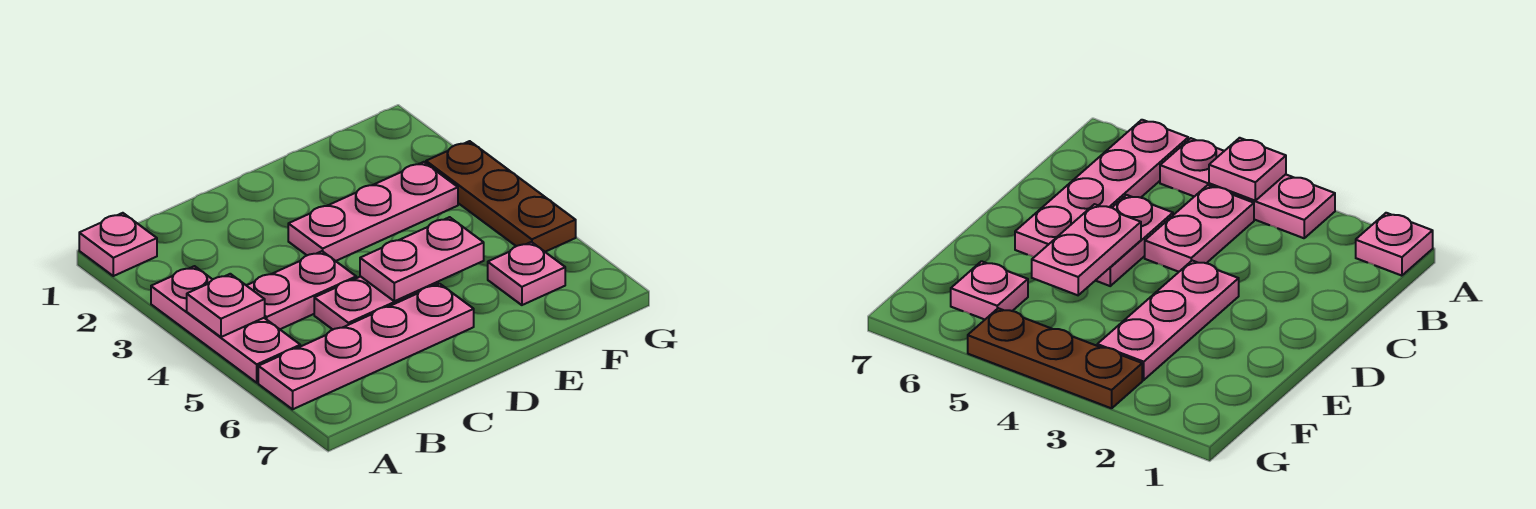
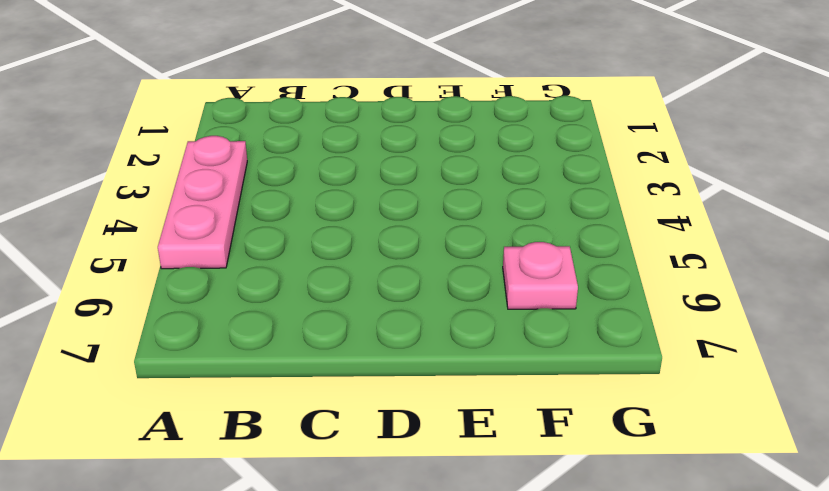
none -> pink plate A1 level 1
none -> pink plate A6:D6 level 1

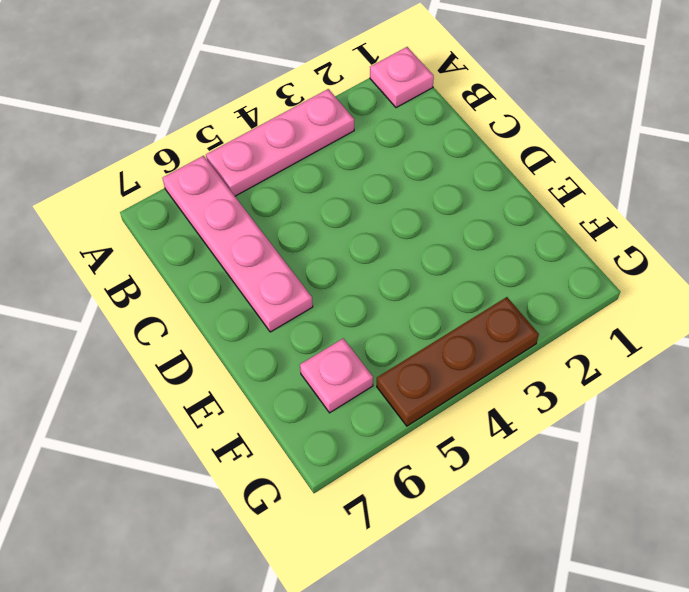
none -> pink plate B4:C4 level 1
none -> pink plate C5:D5 level 1

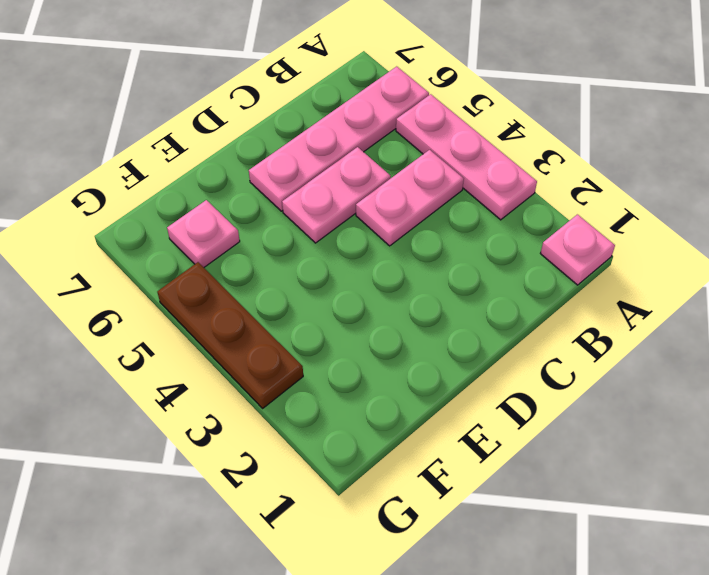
none -> pink plate D3:F3 level 1
none -> pink plate A4 level 2

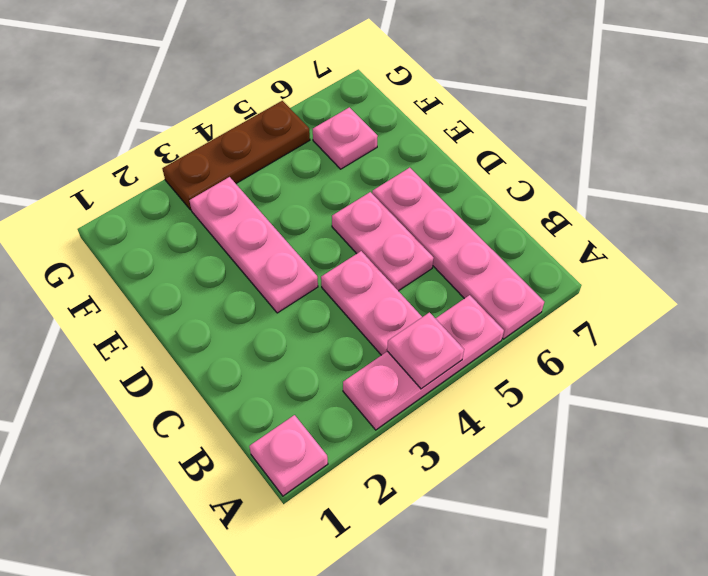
none -> pink plate D5:E5 level 2

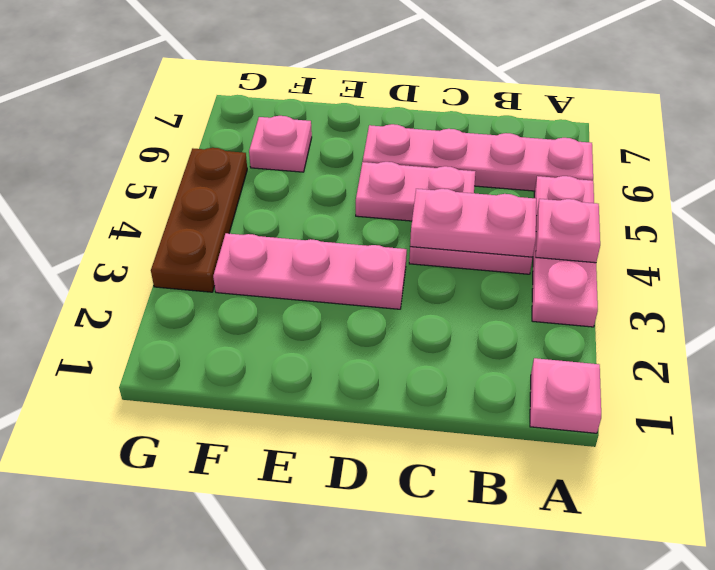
pink plate B4:C4 level 2 -> pink plate D5:E5 level 2

